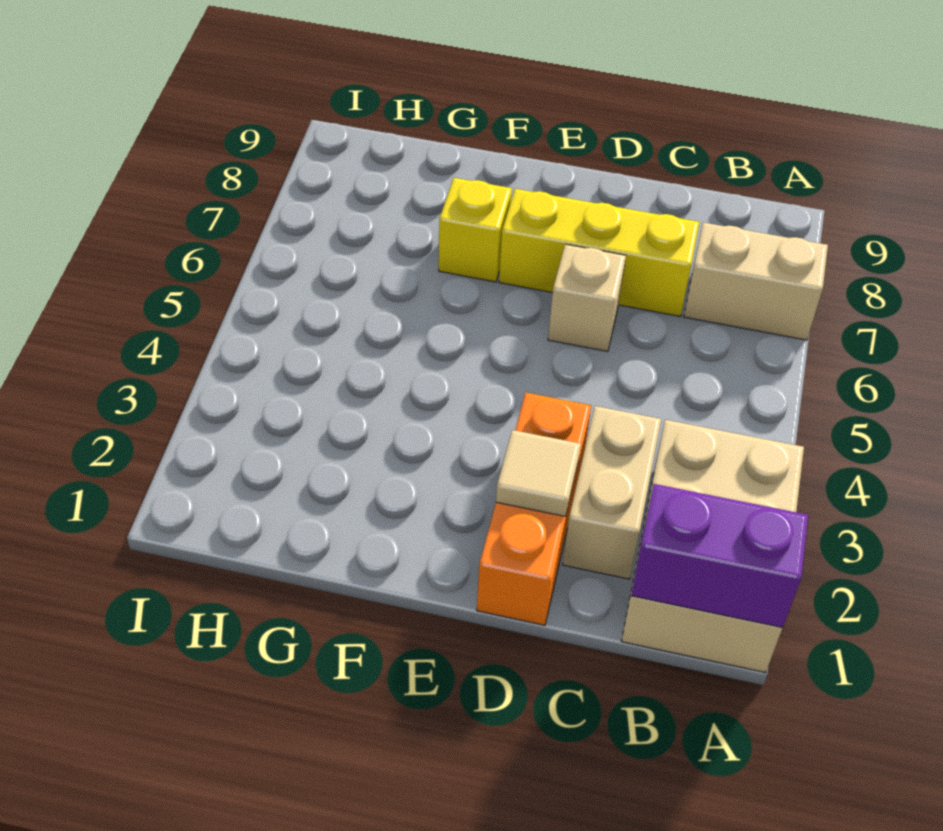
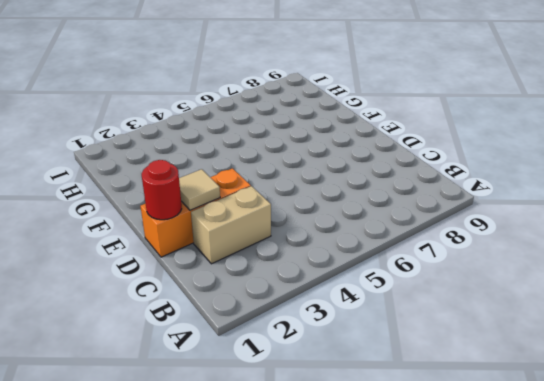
red round brick D1 level 2 -> none
none -> tan brick A1:B3 level 1
none -> tan brick A7:B7 level 1

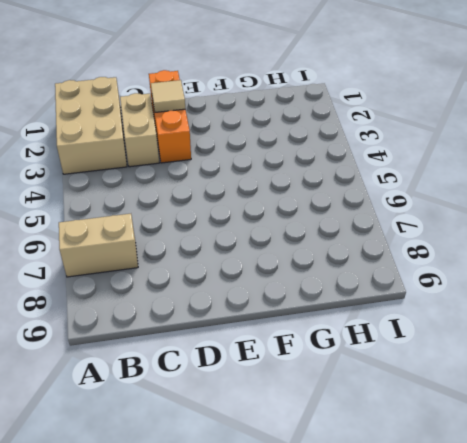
none -> yellow brick C7:E7 level 1
none -> tan brick D6 level 1

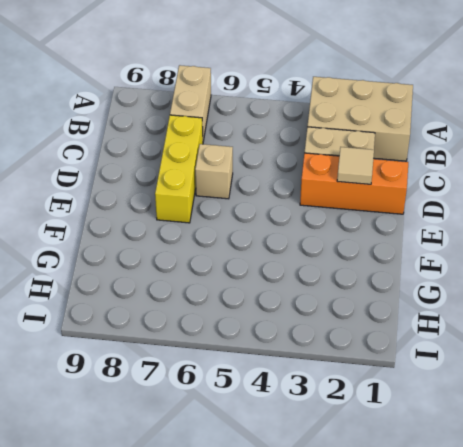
none -> yellow brick F7 level 1
none -> purple brick A1:B1 level 2

